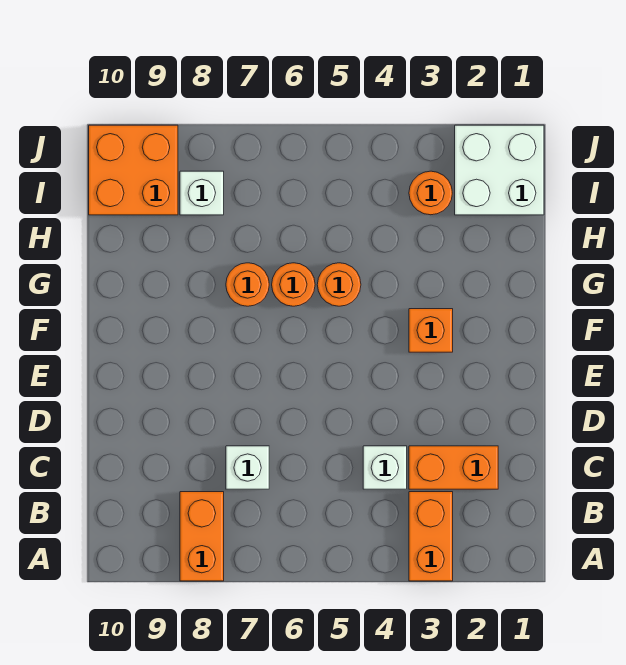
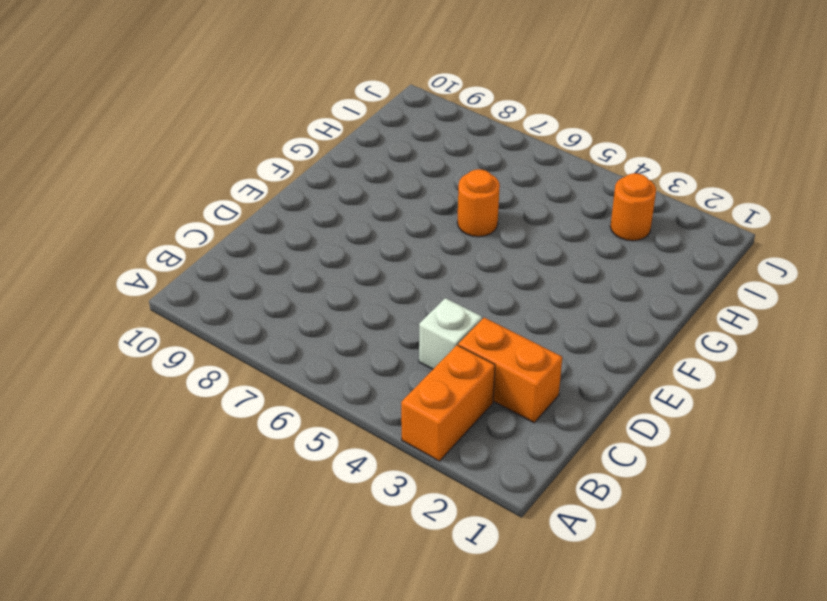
none -> orange brick A8:B8 level 1
none -> white brick C7 level 1
none -> orange brick F3 level 1

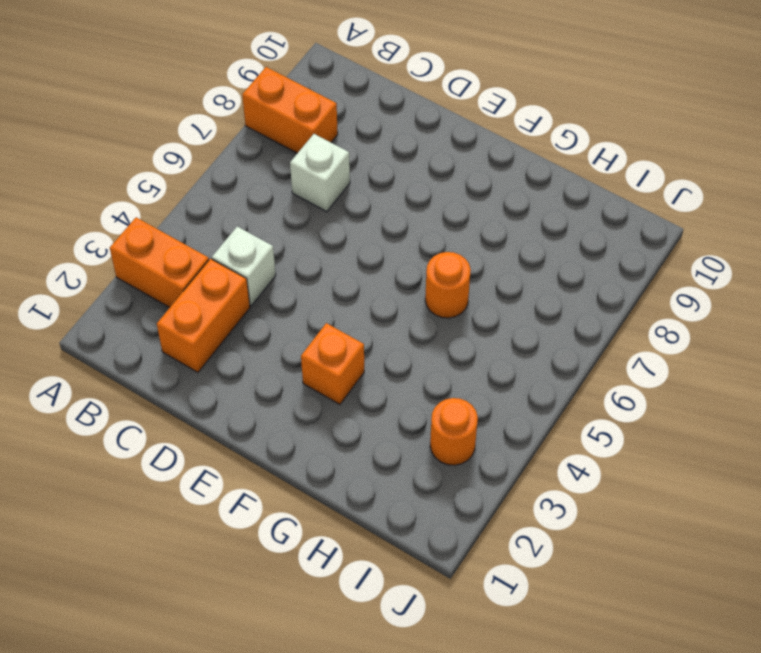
none -> orange round brick G5 level 1
none -> orange round brick G7 level 1
none -> white brick I1:J2 level 1

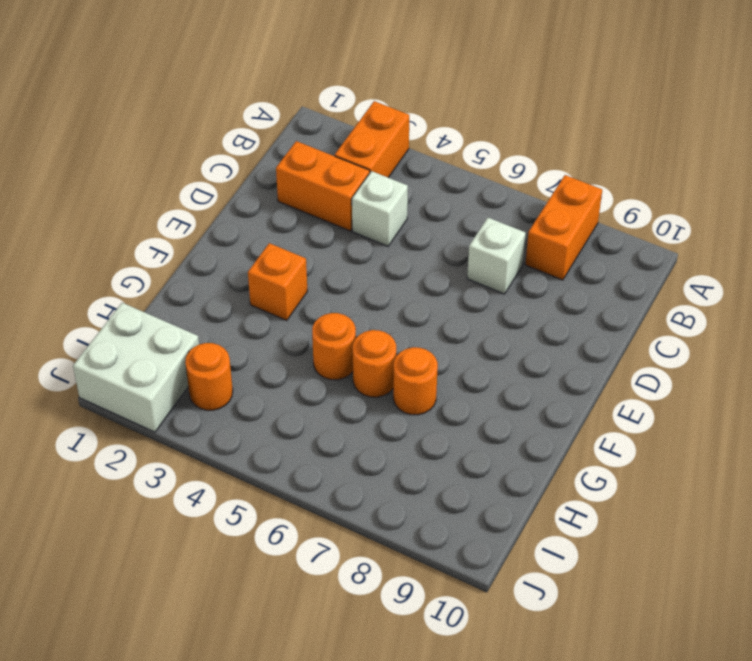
none -> white brick I8 level 1
none -> orange brick I9:J10 level 1

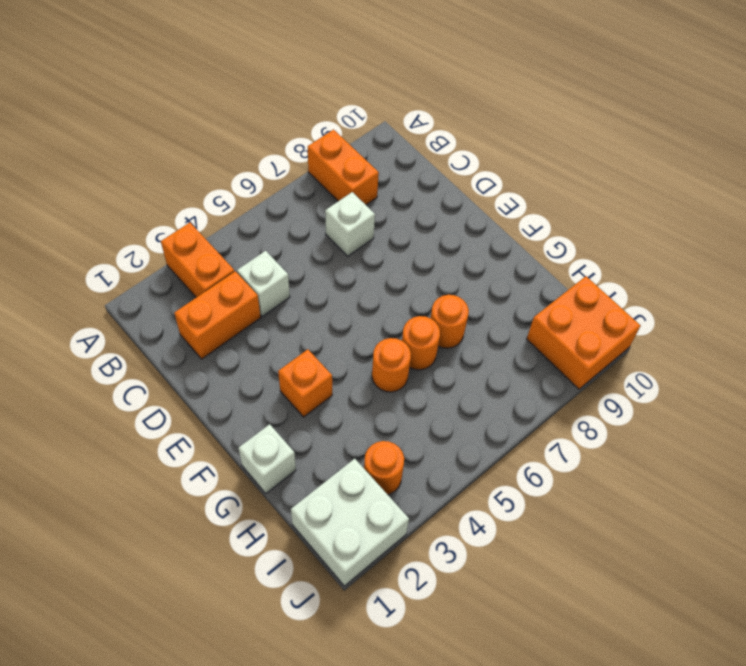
white brick G1 level 1 -> white brick I8 level 1

